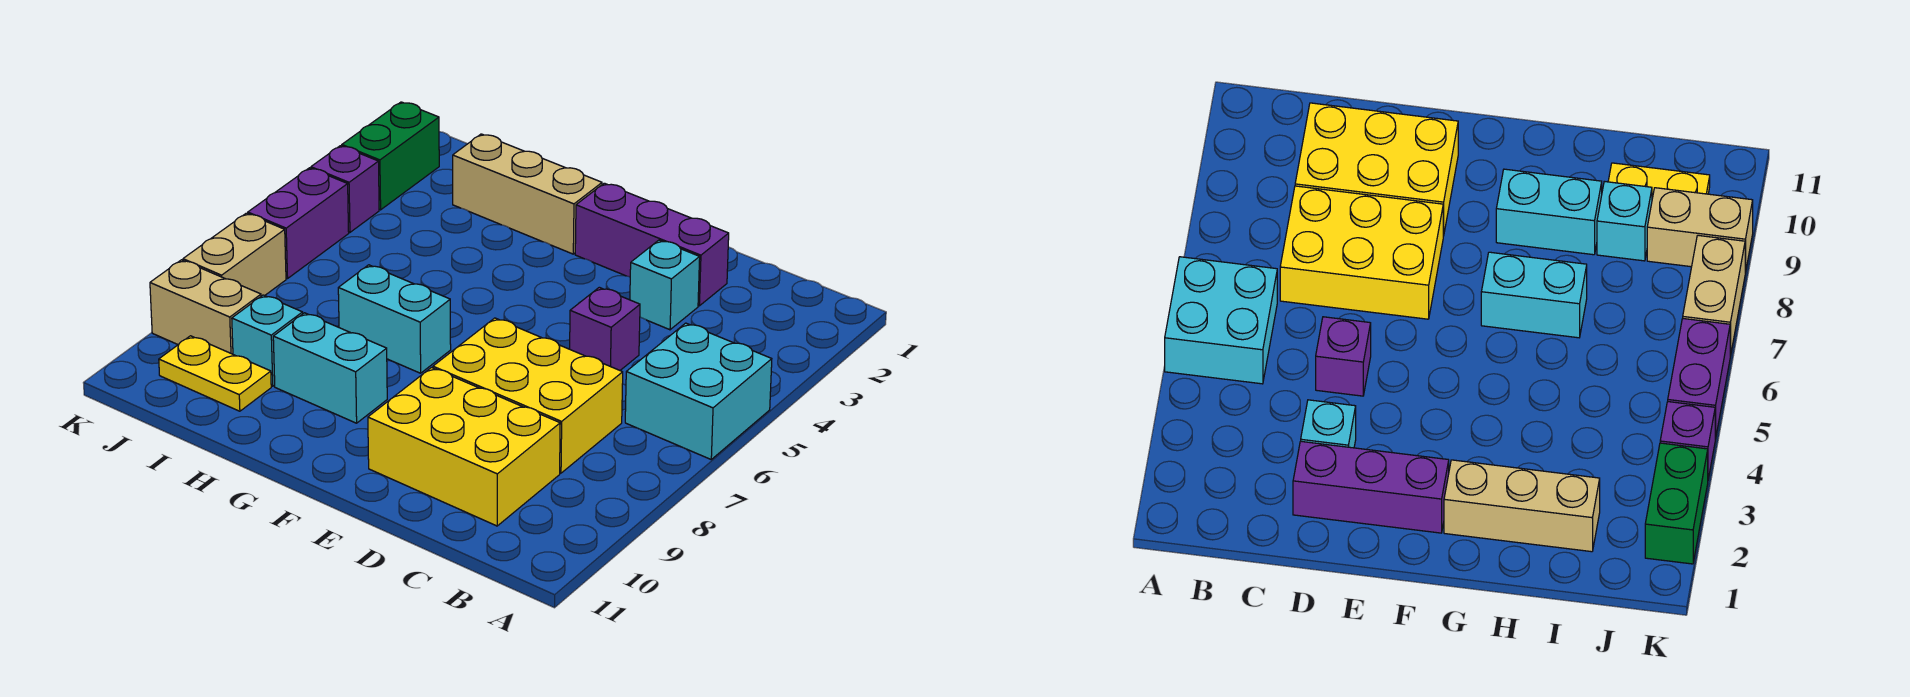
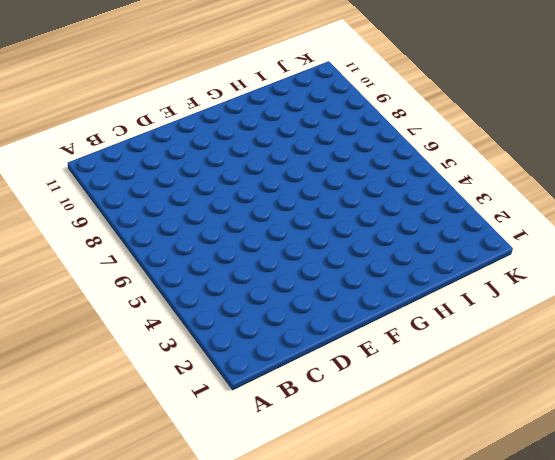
none -> cyan brick A5:B6 level 1
none -> yellow brick C7:E8 level 1
none -> yellow brick C9:E10 level 1

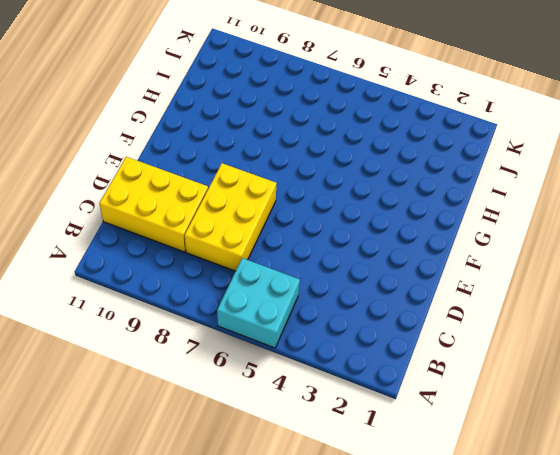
yellow brick C9:D11 level 1 -> yellow brick C9:E10 level 1
none -> purple brick D2:F2 level 1
none -> cyan brick D3 level 1
none -> purple brick D5 level 1

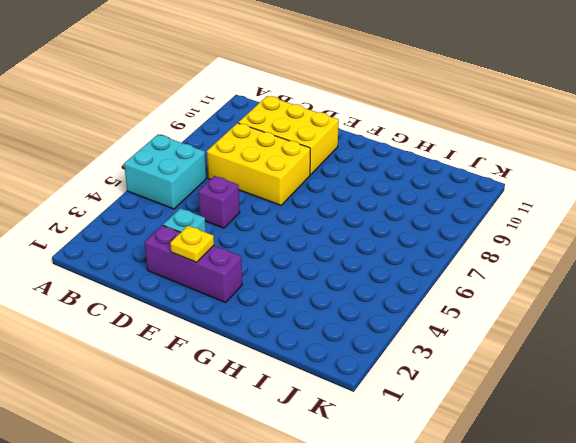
yellow plate E2 level 2 -> none
none -> tan brick G2:I2 level 1
none -> cyan brick G7:H7 level 1
none -> cyan brick G9:H9 level 1

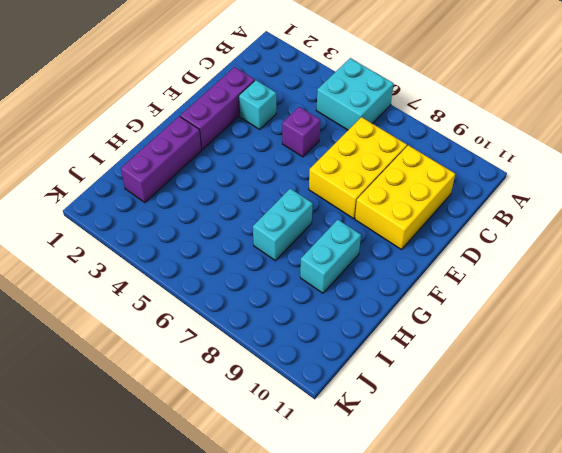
purple brick G2:I2 level 1 -> tan brick G2:I2 level 1
none -> cyan brick I9 level 1
none -> yellow plate I10:J10 level 1
none -> tan brick J9:K9 level 1

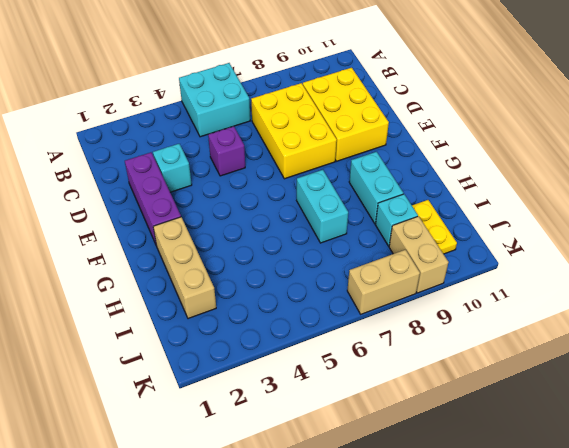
none -> green brick K2:K3 level 1
none -> purple brick K4 level 1
none -> purple brick K5:K6 level 1

